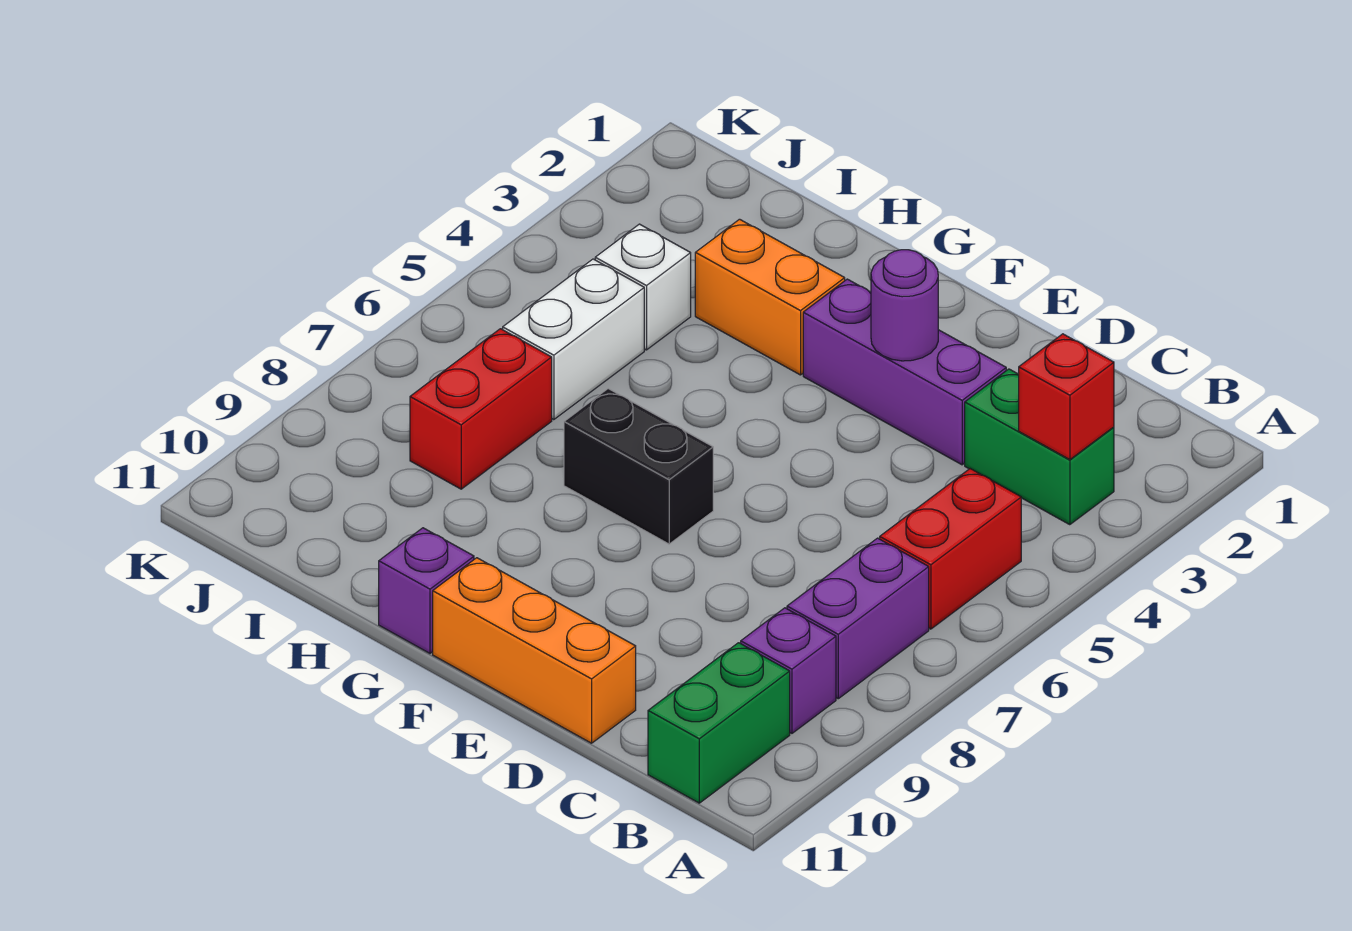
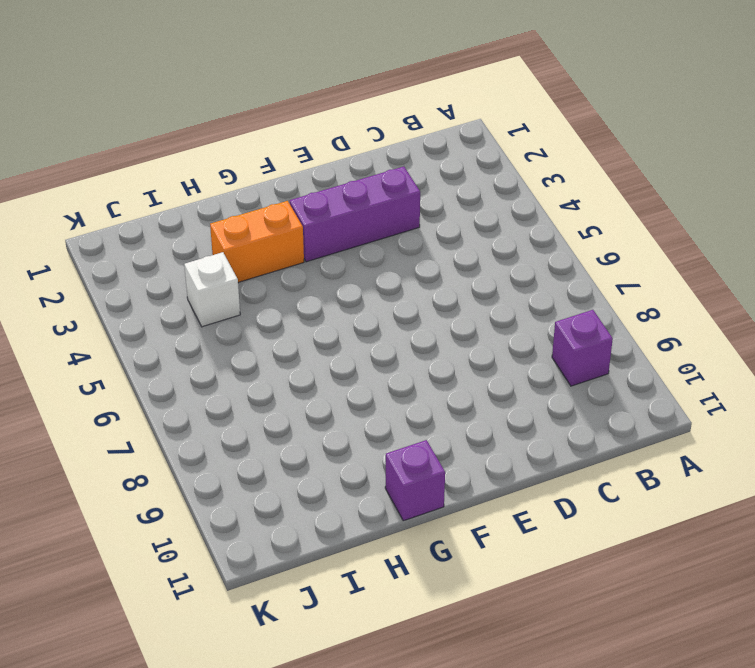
none -> green brick B3:C3 level 1
none -> red brick B5:B6 level 1
none -> purple brick B7:B8 level 1

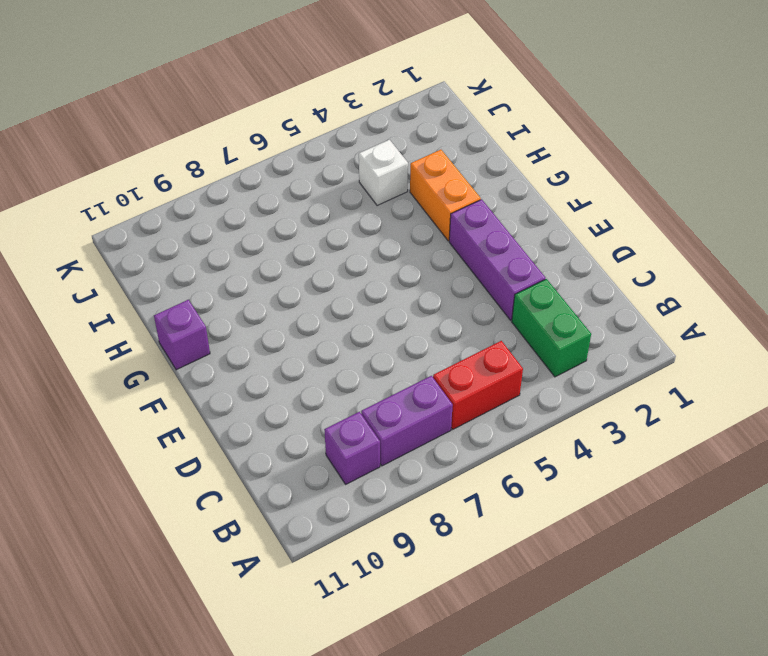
none -> green brick B10:B11 level 1
none -> orange brick D11:F11 level 1
none -> black brick F7:G7 level 1

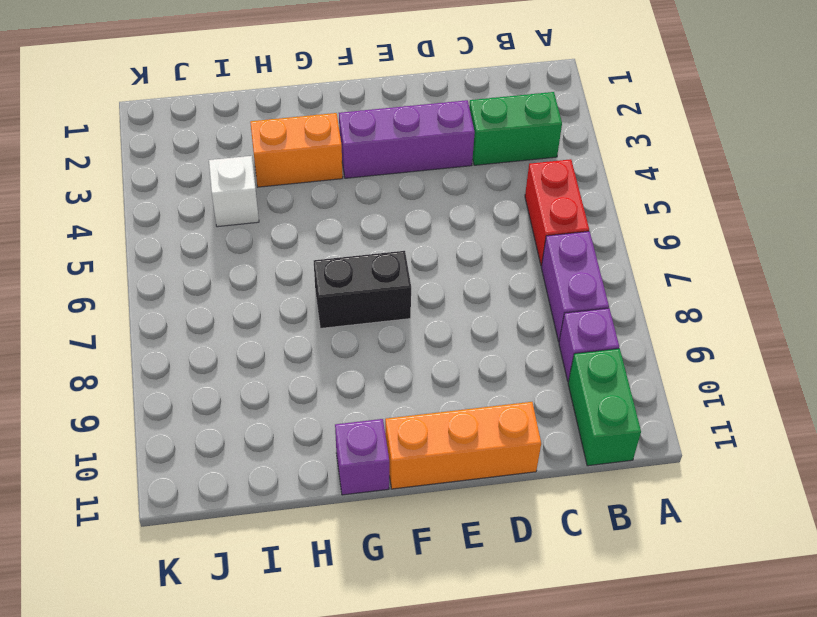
none -> white brick I5:I6 level 1
none -> red brick I7:I8 level 1
none -> red brick B3 level 2

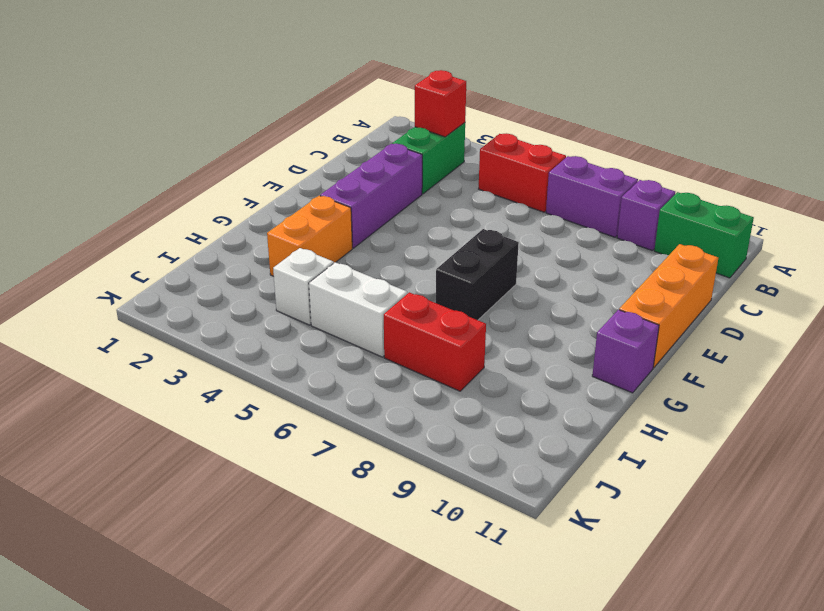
none -> purple round brick E3 level 2

